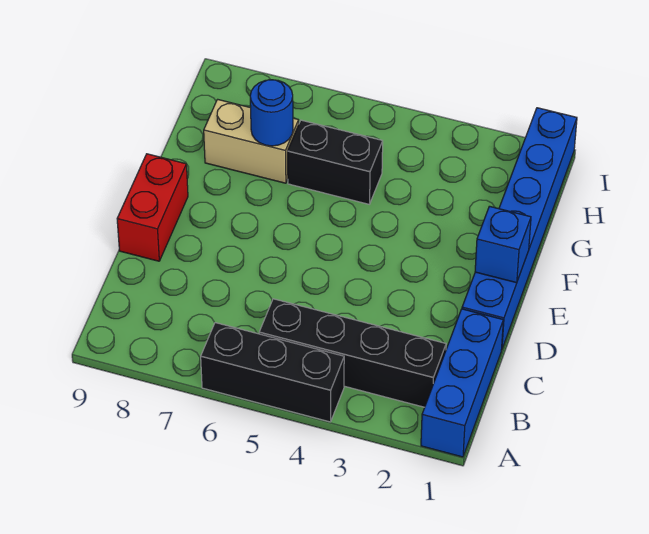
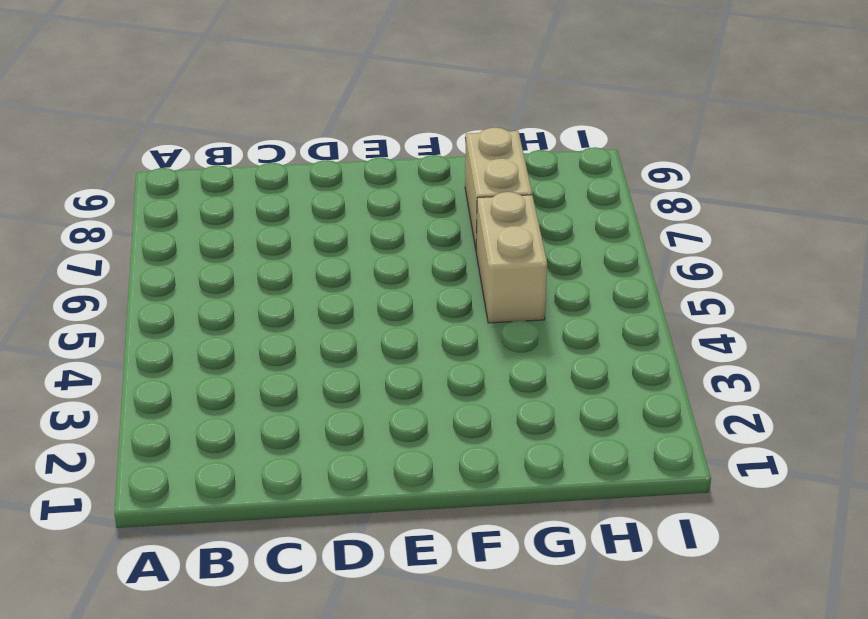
tan brick G5:G6 level 1 -> black brick G5:G6 level 1
none -> blue brick A1:C1 level 1
none -> black brick A4:A6 level 1

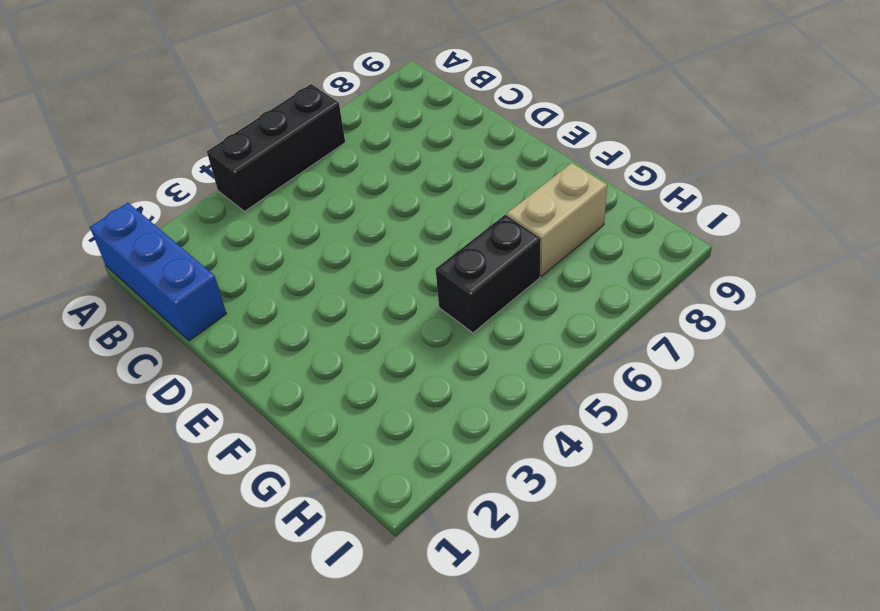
none -> black brick B2:B5 level 1
none -> blue brick D1:I1 level 1

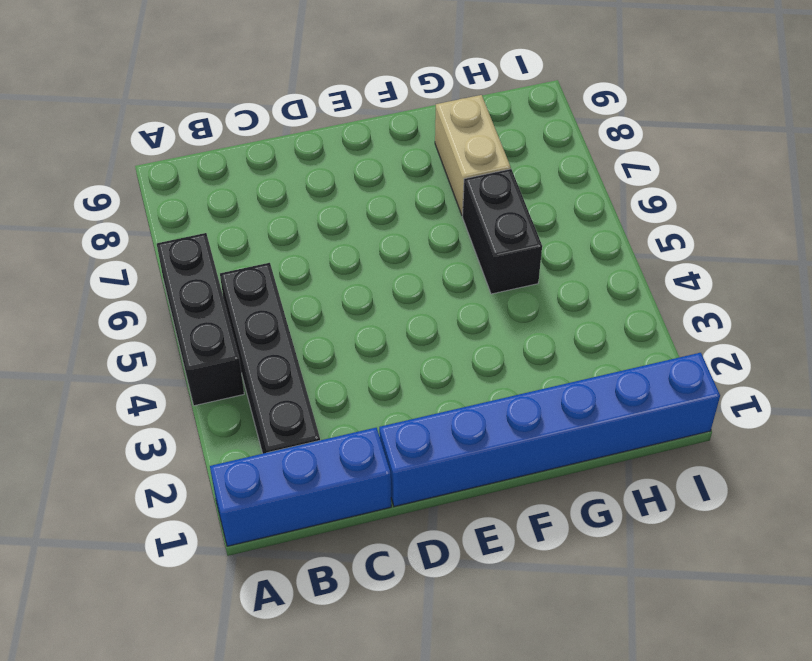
none -> red brick D9:E9 level 1
none -> blue brick E1 level 2

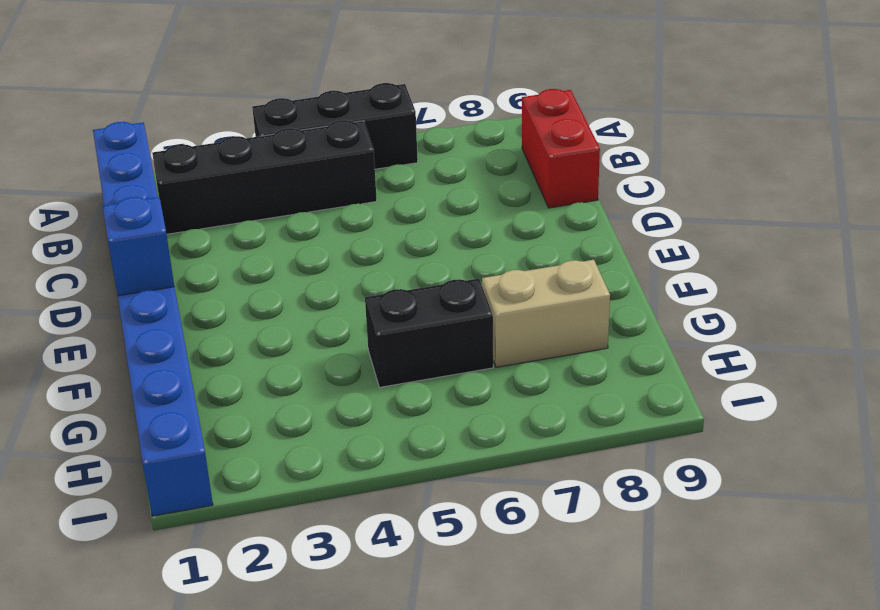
red brick B9:C9 level 1 -> red brick D9:E9 level 1
none -> blue round brick G7 level 2

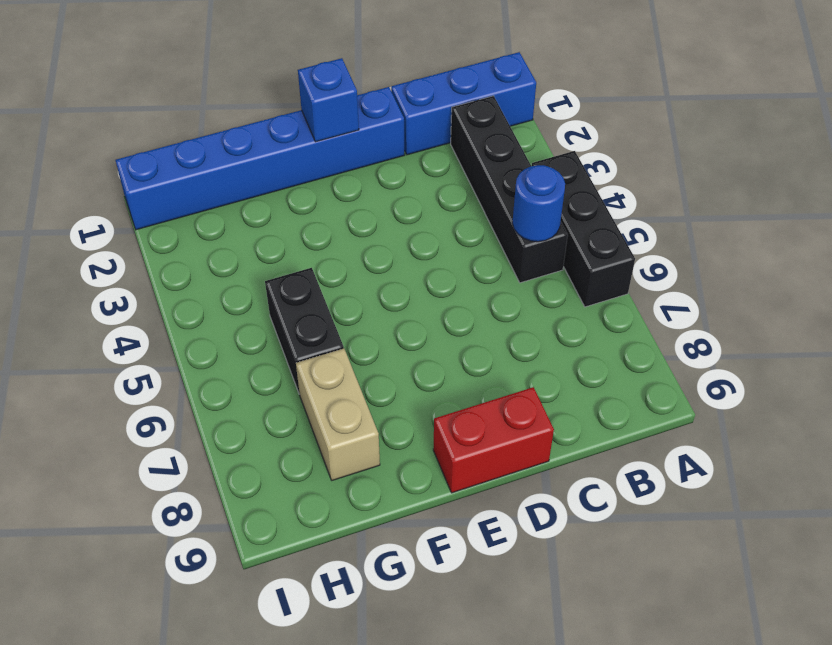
blue round brick B5 level 2 -> blue round brick G7 level 2

